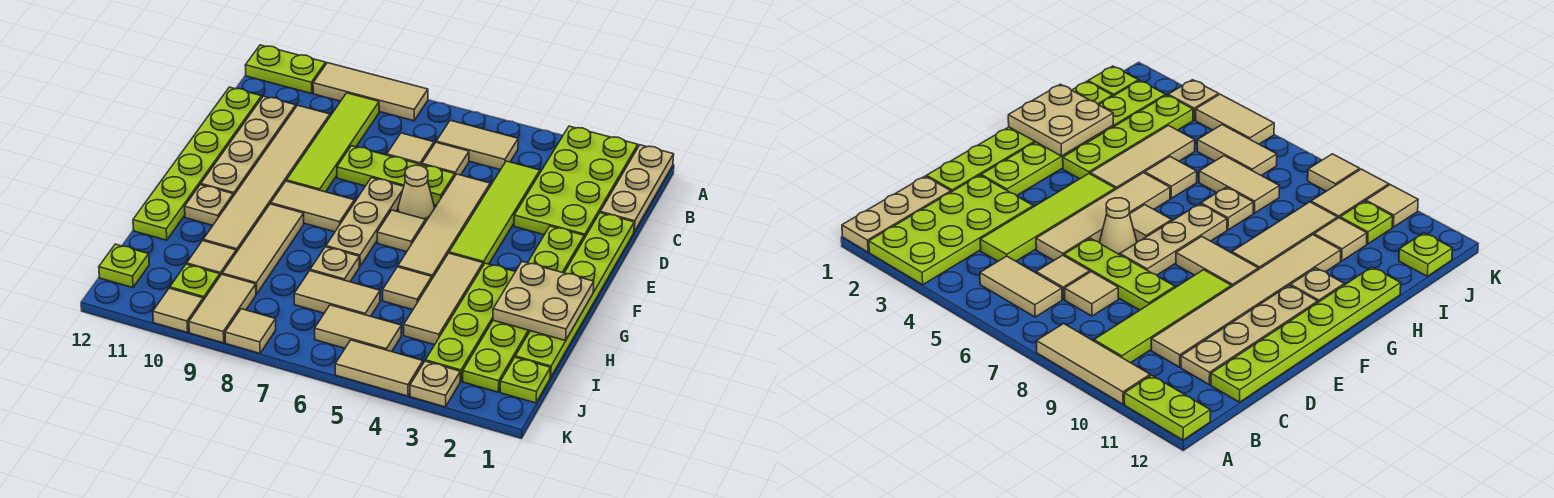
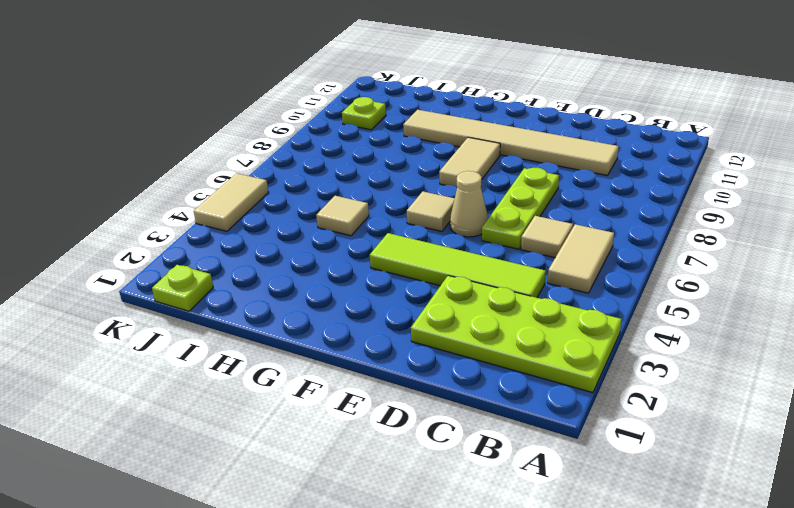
none -> tan plate A1:C1 level 1
none -> tan tile A8:A10 level 1
none -> lime plate A11:A12 level 1
none -> lime tile B9:E9 level 1

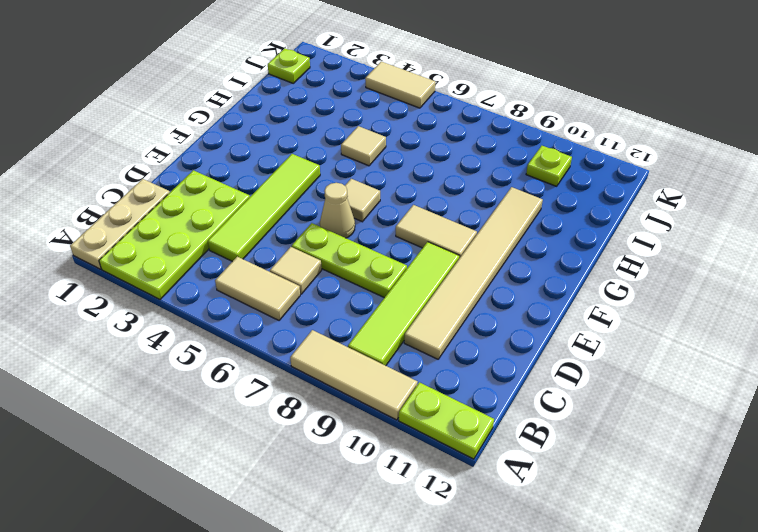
none -> tan tile C7 level 1
none -> tan plate C11:F11 level 1
none -> lime plate C12:H12 level 1
none -> lime plate D1:I1 level 1

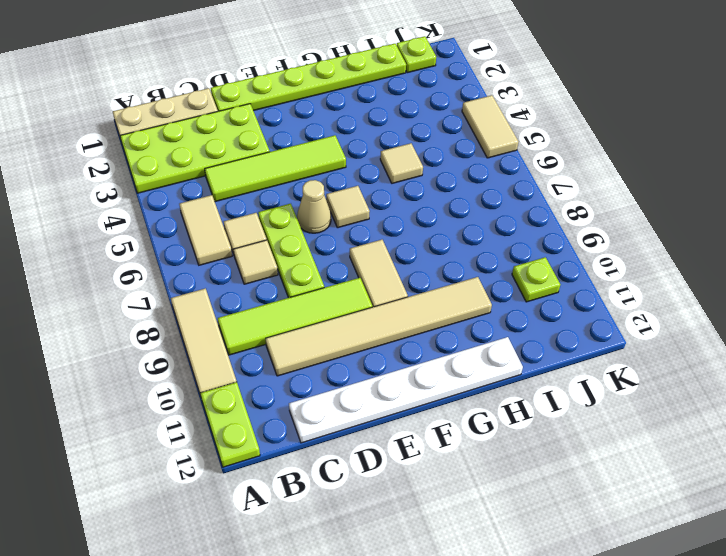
white plate C12:H12 level 1 -> lime plate C12:H12 level 1
none -> tan plate C11:F11 level 1
none -> tan tile D5:G5 level 1
none -> lime plate E2:J2 level 1
none -> tan plate E7:G7 level 1

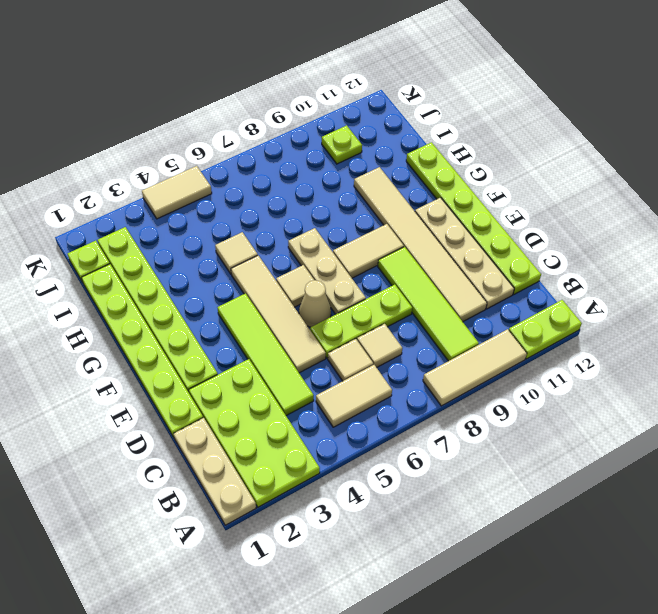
none -> lime plate G3:J3 level 1
none -> tan tile G4:I4 level 1
none -> tan tile G9:I9 level 1
none -> tan plate G11 level 1

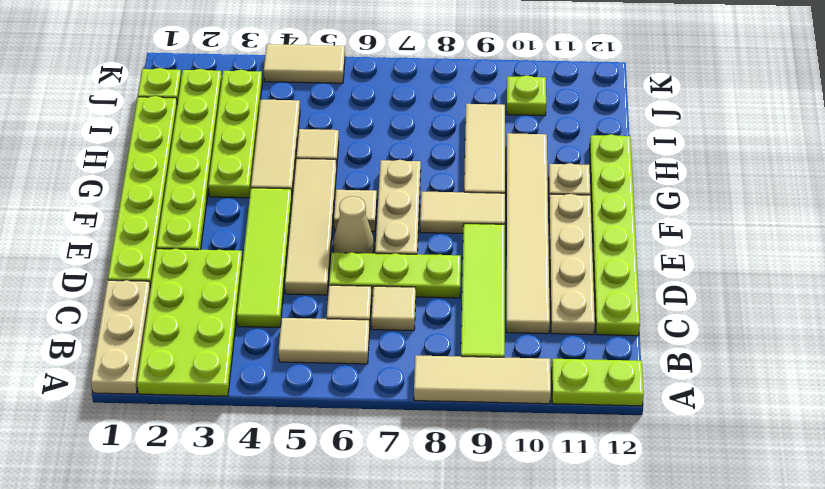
none -> tan plate H7 level 1
none -> tan tile I6:I7 level 1
none -> tan tile I10 level 1
none -> tan tile J5:J6 level 1

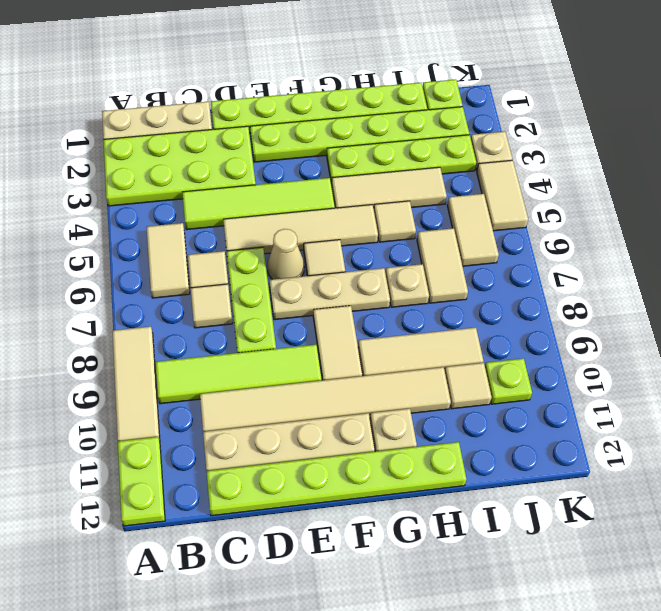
none -> tan tile J9:K9 level 1
none -> lime plate J12 level 1
none -> tan tile K8 level 1
none -> tan tile K10 level 1

